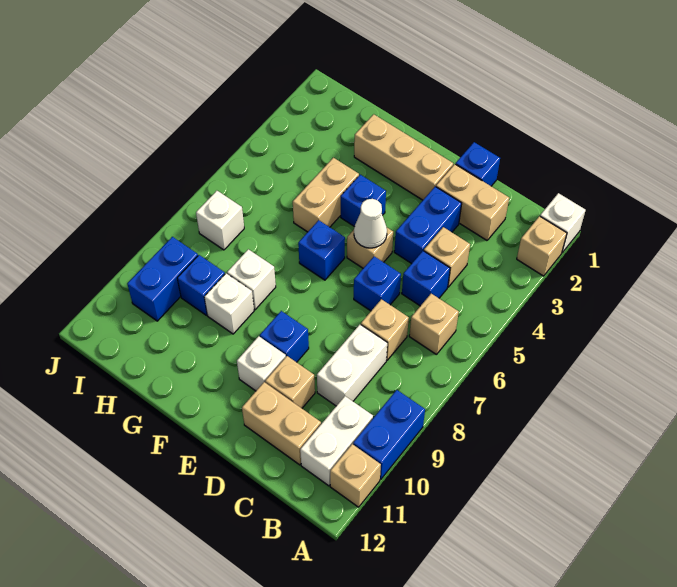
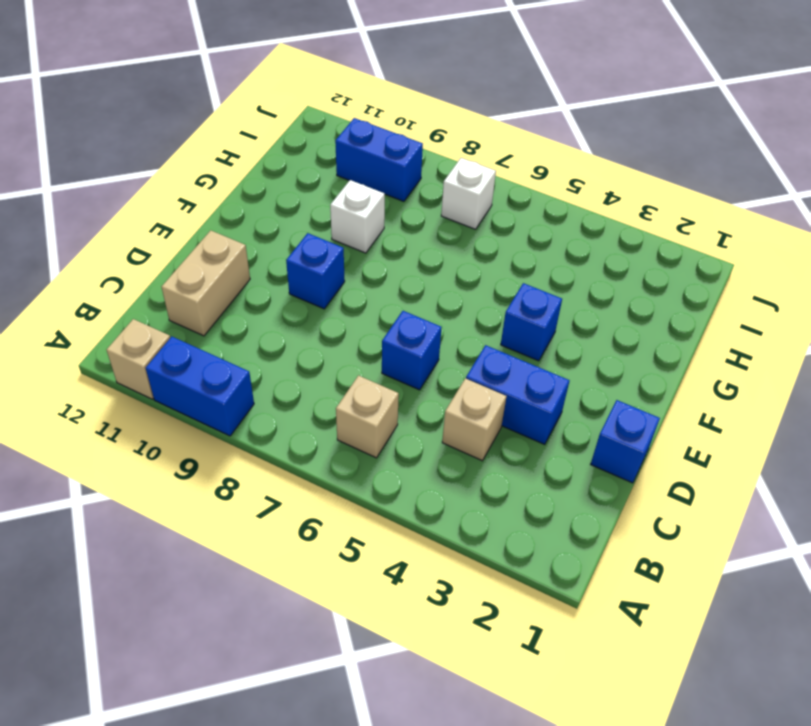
none -> white brick A1 level 1
none -> tan brick A2 level 1
none -> white brick B10:B11 level 1

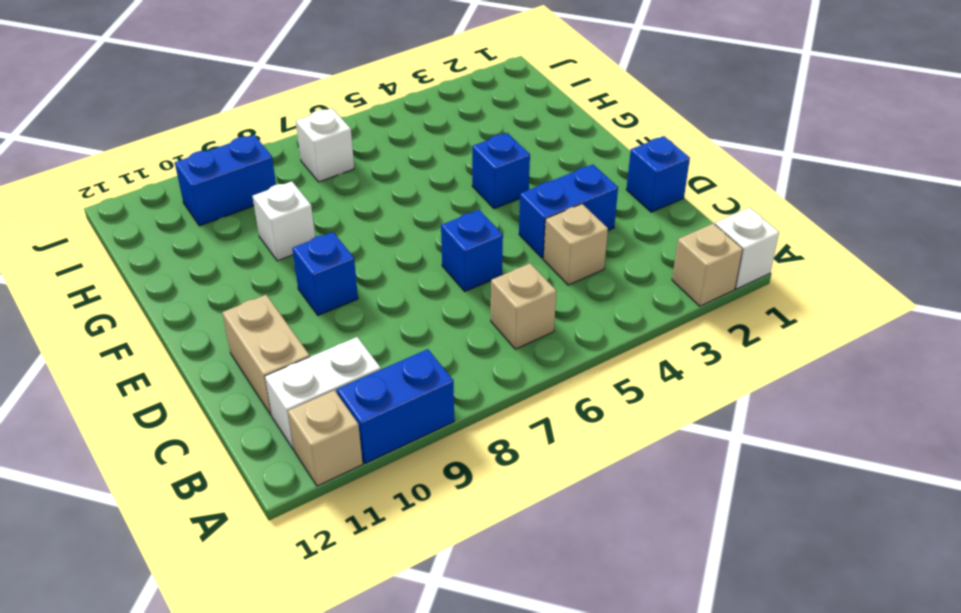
none -> tan brick C2:D2 level 1
none -> blue brick C5 level 1
none -> tan brick C7 level 1

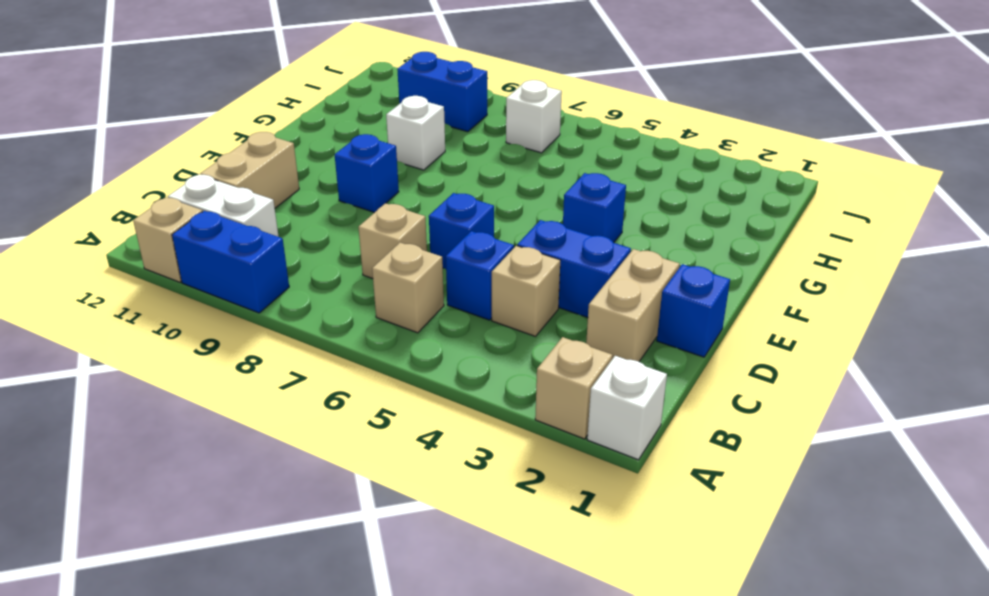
none -> white brick C8:C9 level 1
none -> tan brick D10 level 1
none -> tan brick E2:G2 level 1

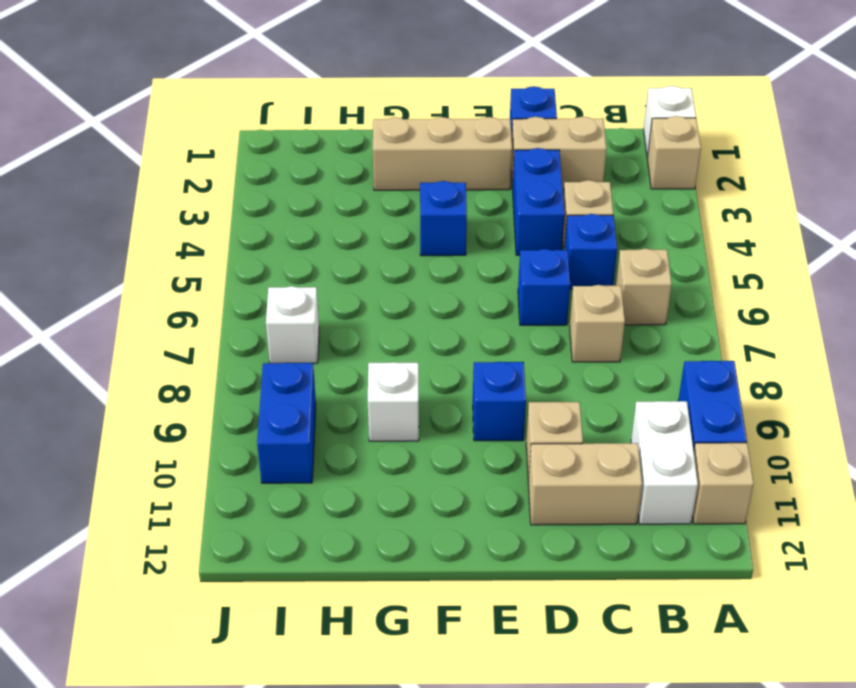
none -> white brick C8:C9 level 1
none -> tan brick E5 level 1
none -> white brick E10 level 1

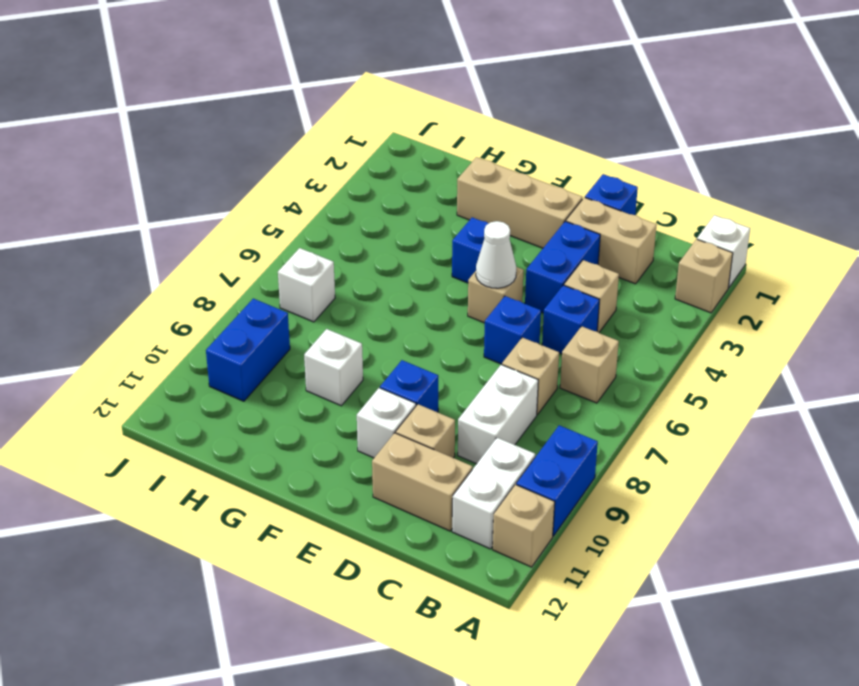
none -> blue brick F6 level 1
none -> tan brick G4:G5 level 1
none -> white brick G8 level 1

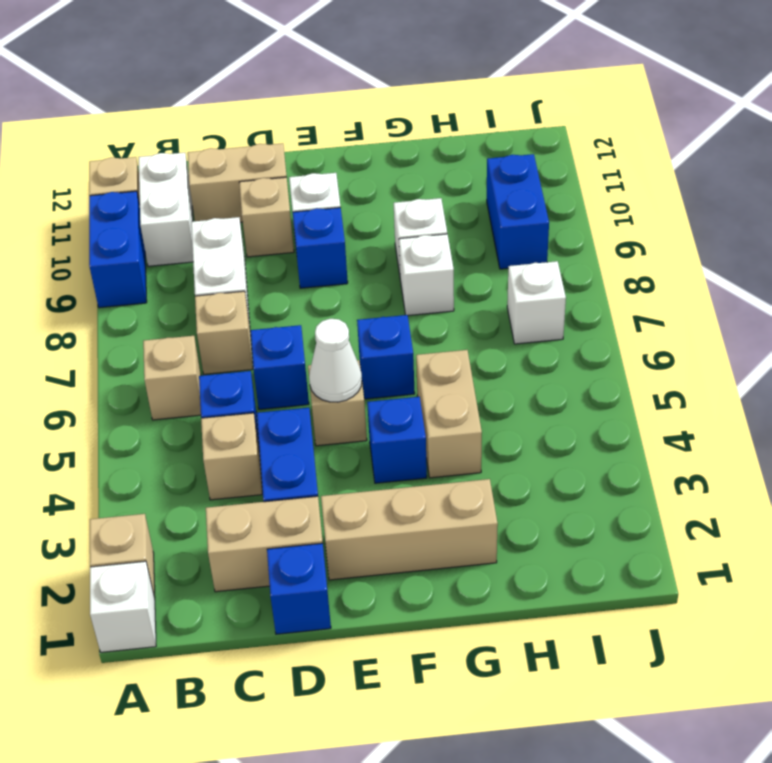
none -> blue brick H9 level 1

